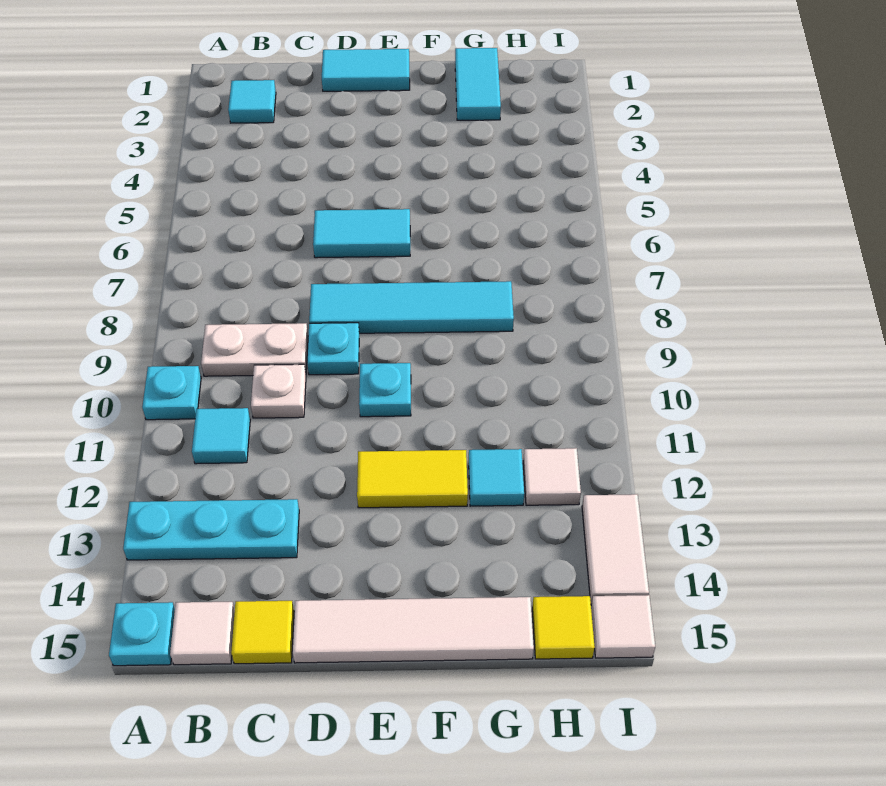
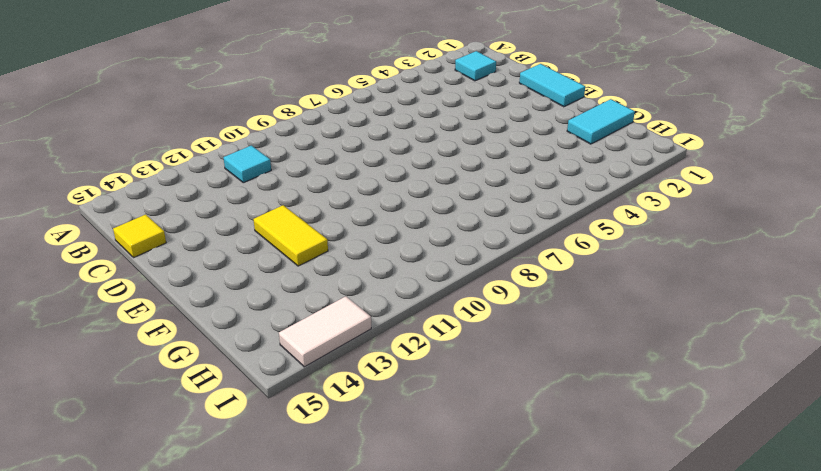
none -> cyan plate A10 level 1
none -> cyan plate A13:C13 level 1
none -> cyan plate A15 level 1

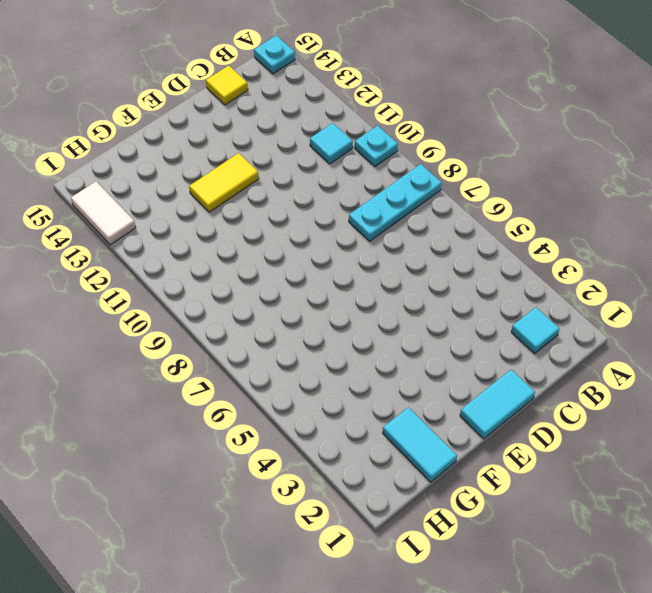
cyan plate A8:C8 level 1 -> cyan plate A13:C13 level 1
none -> white plate B9:C9 level 1
none -> white tile B15 level 1
none -> white plate C10 level 1

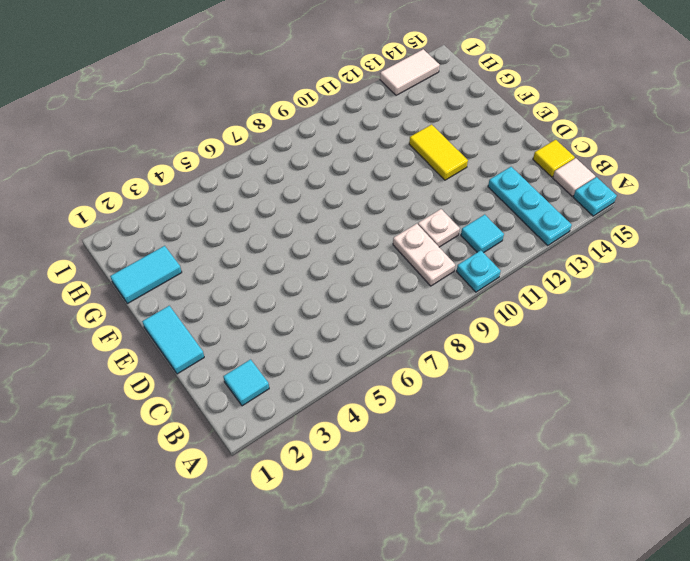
none -> cyan tile D6:E6 level 1
none -> cyan tile D8:G8 level 1
none -> cyan plate D9 level 1

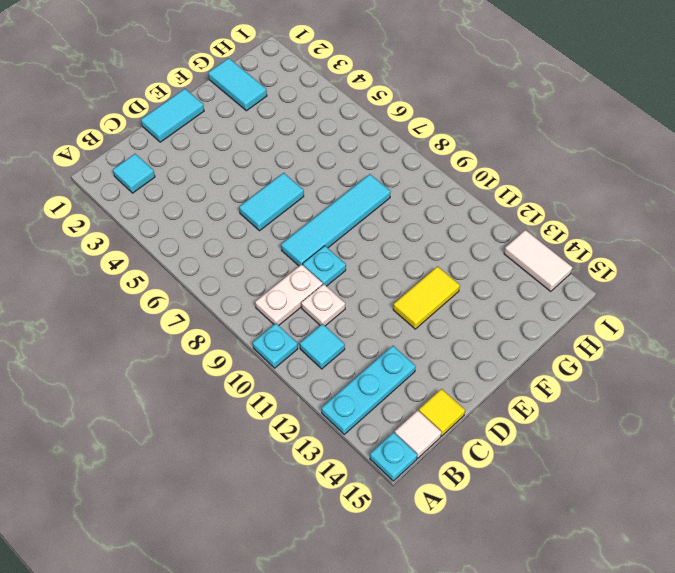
none -> white tile D15:G15 level 1
none -> cyan plate E10 level 1
none -> cyan tile G12 level 1

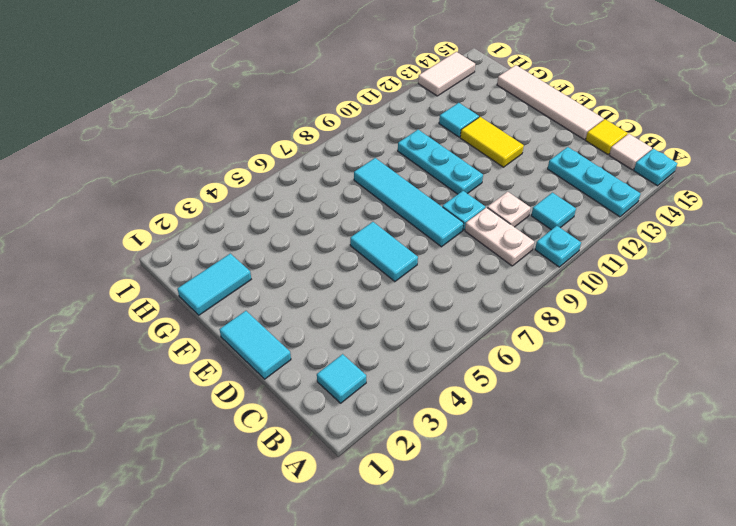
cyan plate E10:G10 level 1 -> cyan plate E10 level 1
none -> white tile H12 level 1
none -> yellow tile H15 level 1
none -> white tile I15 level 1

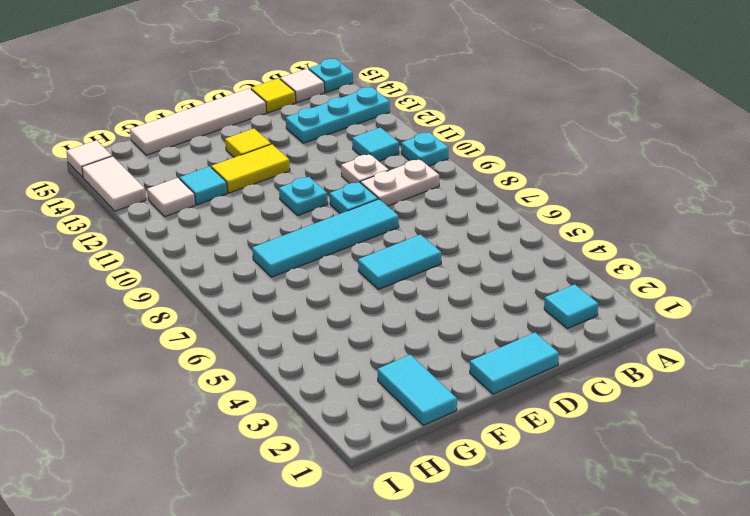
yellow tile E13 level 1 -> yellow tile H15 level 1

